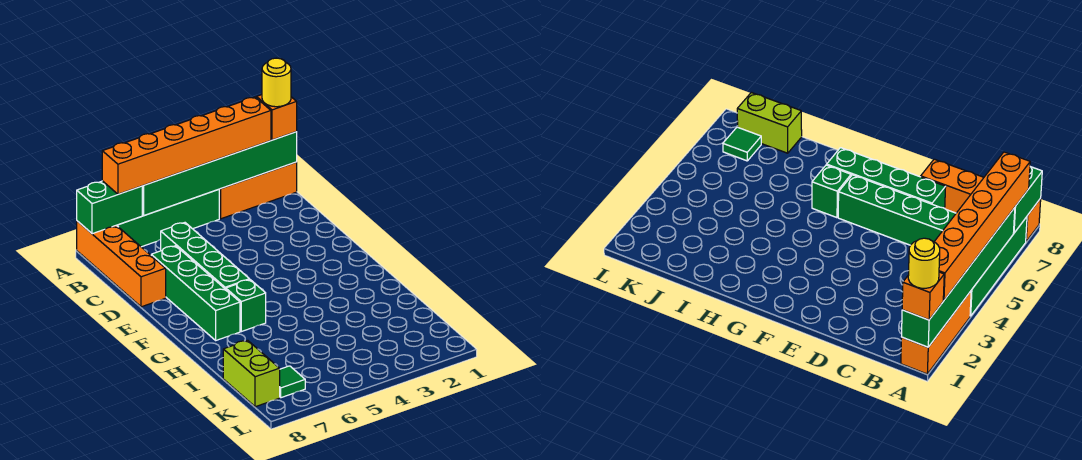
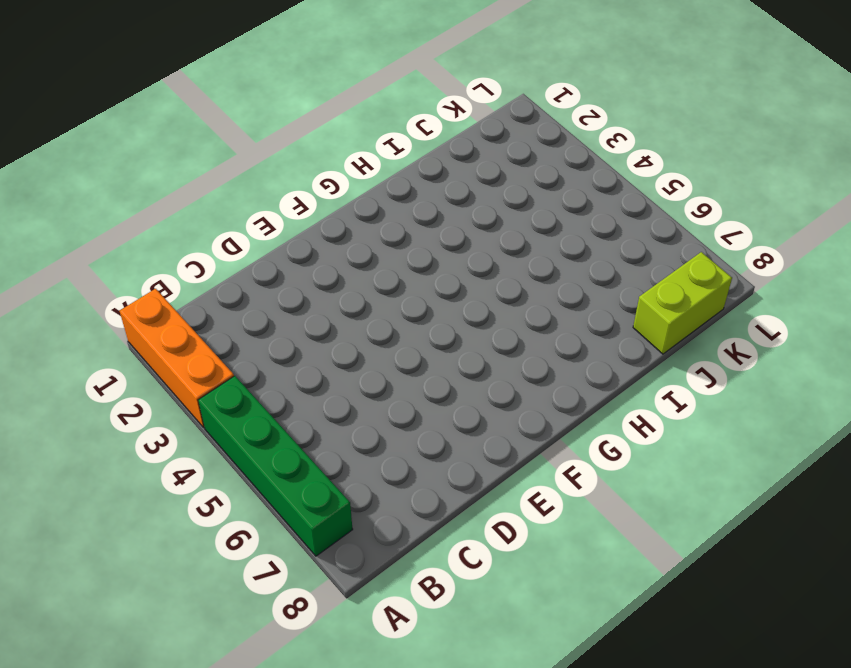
none -> orange brick A8:D8 level 1
none -> green brick C6:F6 level 1
none -> green brick D7:G7 level 1

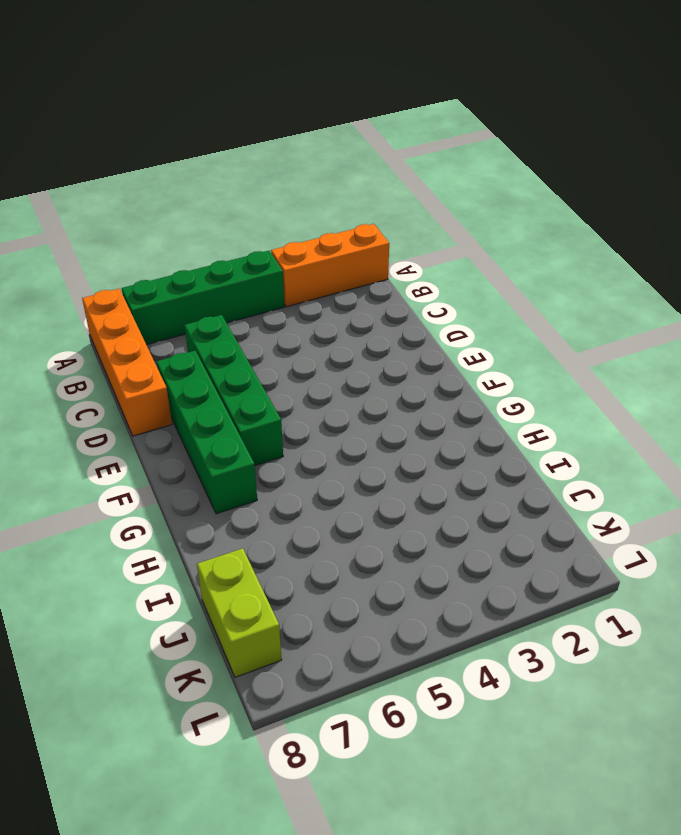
none -> green brick G6 level 1
none -> green tile K7 level 1
none -> green brick A1:A6 level 2

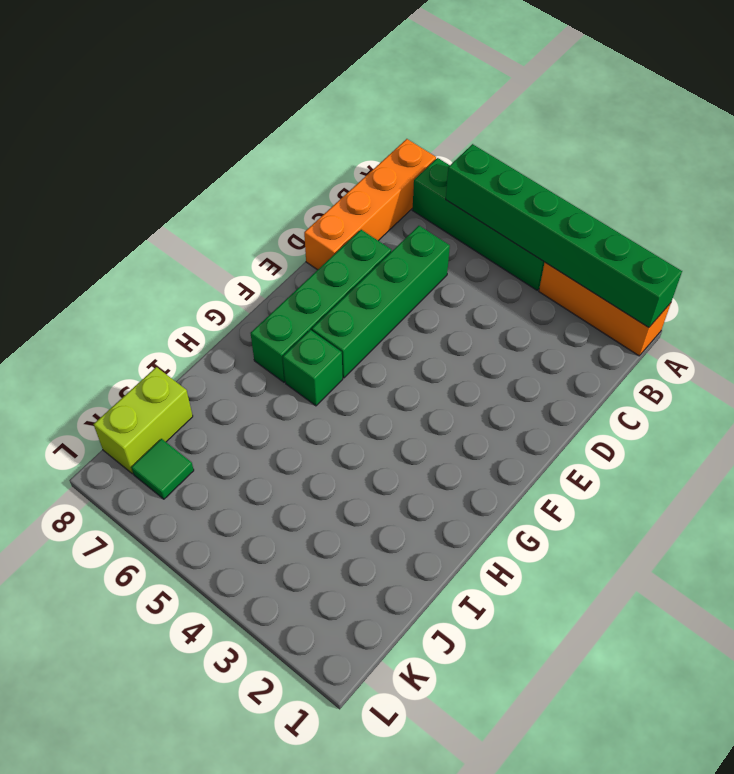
none -> green brick A7:A8 level 2
none -> orange brick A1 level 3
none -> orange brick A2:A7 level 3

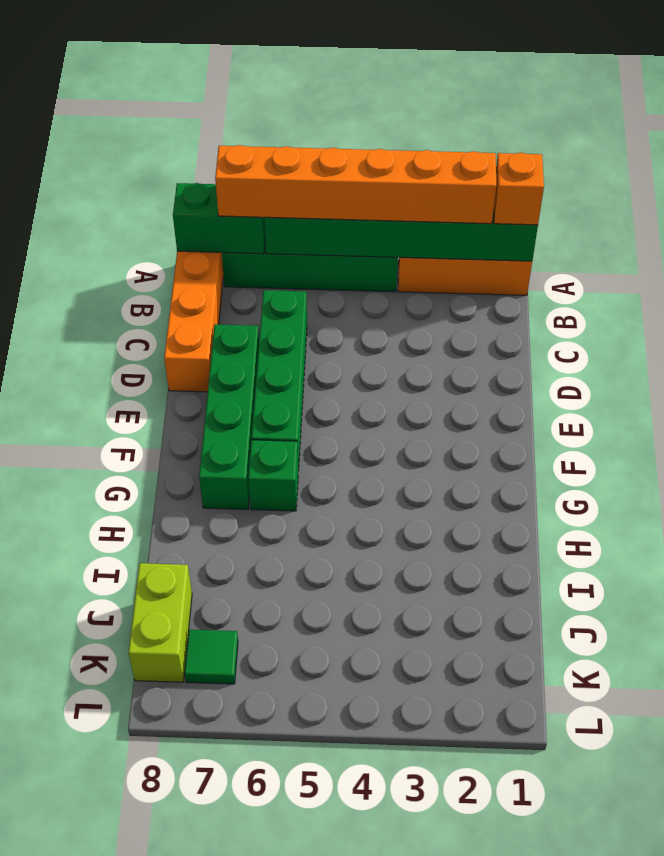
none -> yellow round brick A1 level 4

